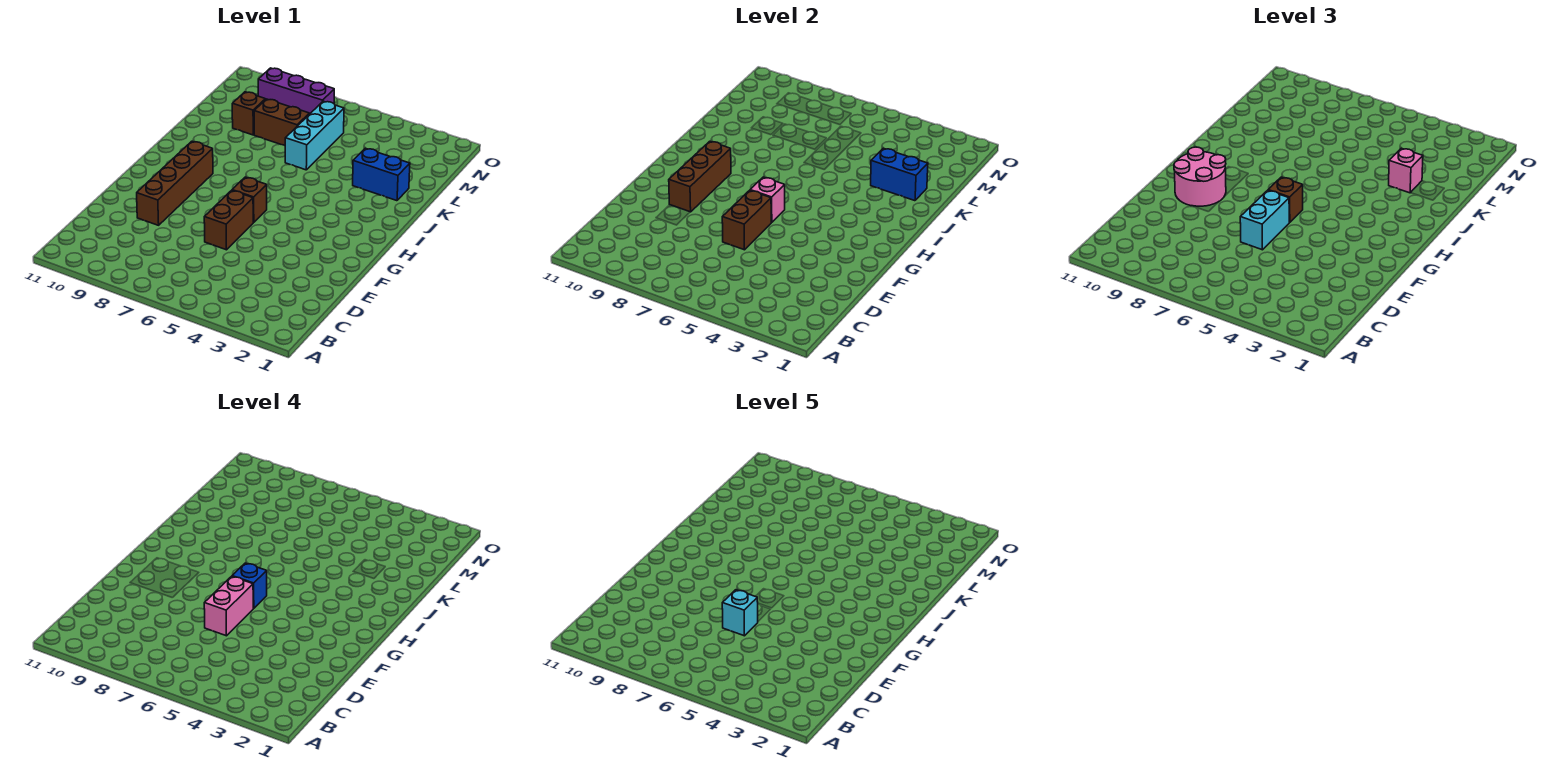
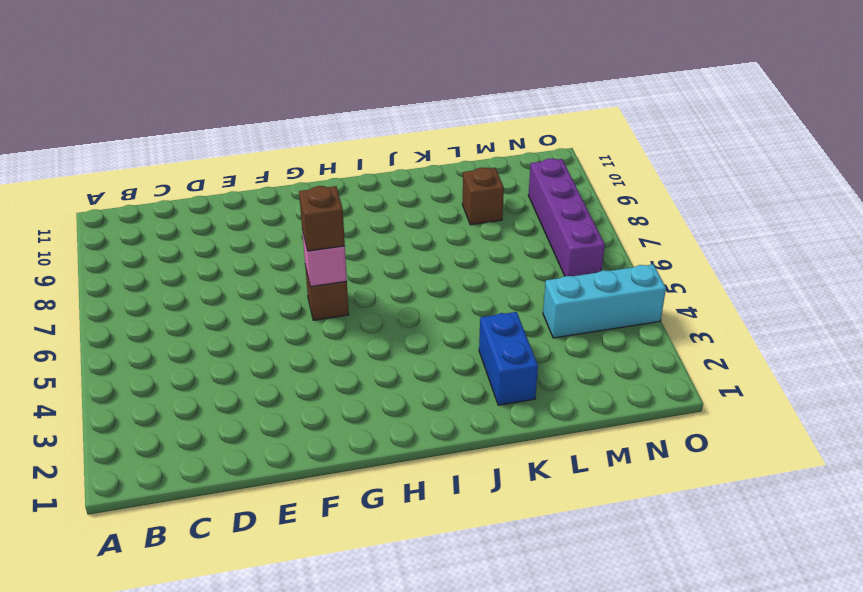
cyan brick M4:O4 level 1 -> cyan brick K6:M6 level 1
purple brick N6:N9 level 1 -> purple brick N7:N9 level 1
none -> brown brick E6:F6 level 1
none -> brown brick E9:H9 level 1
none -> brown brick L7:L8 level 1

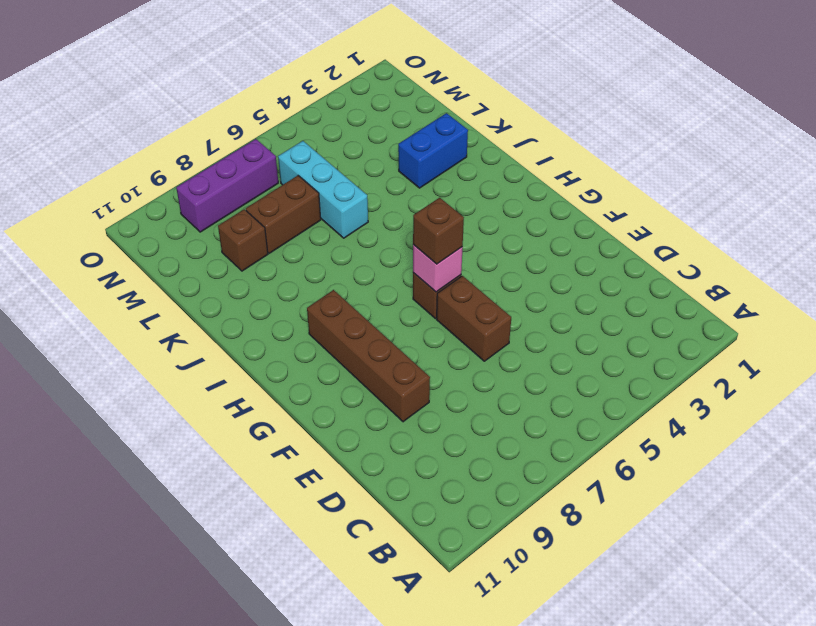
none -> brown brick E6:F6 level 2
none -> brown brick F9:H9 level 2
none -> blue brick K2:K3 level 2

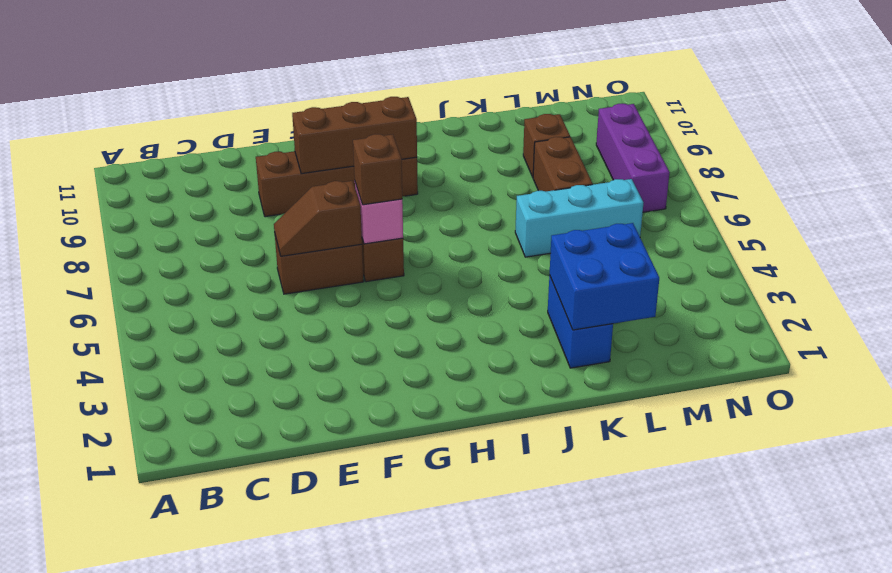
brown slope E6:F6 level 2 top F -> brown brick E6:F6 level 2
blue brick K2:L3 level 2 -> blue brick K2:K3 level 2
none -> cyan brick E6:F6 level 3
none -> pink round brick F9:G10 level 3
none -> pink brick K3 level 3

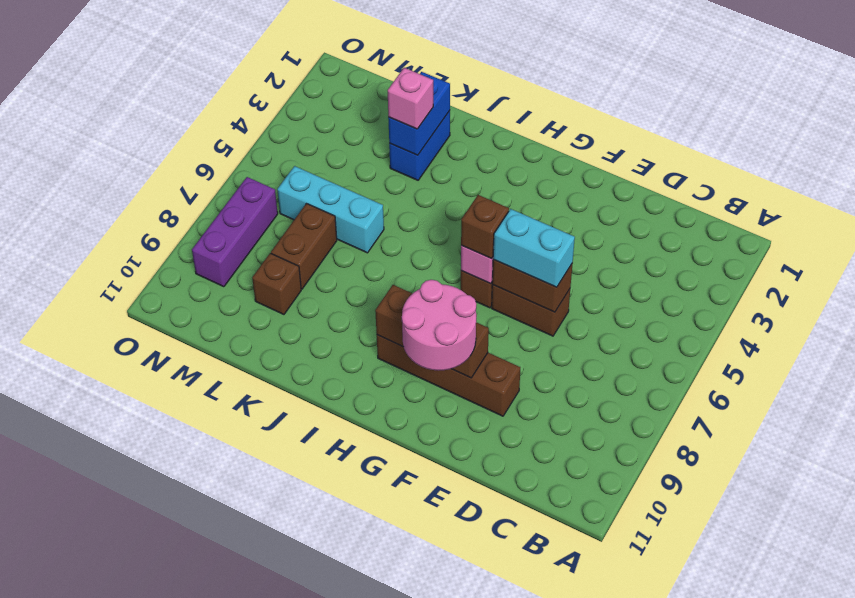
none -> pink brick E6:F6 level 4
none -> blue brick G6 level 4
none -> cyan brick E6 level 5

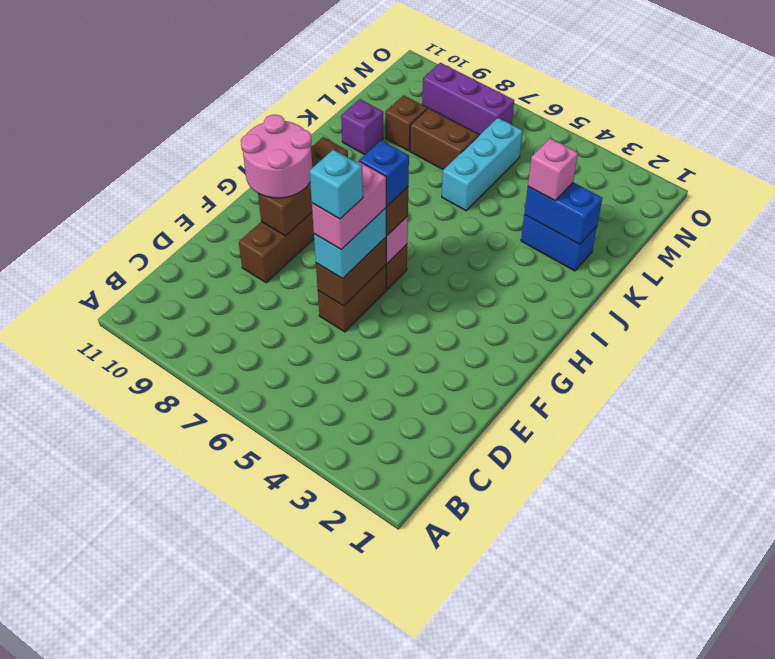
purple brick K10 level 1 -> none

